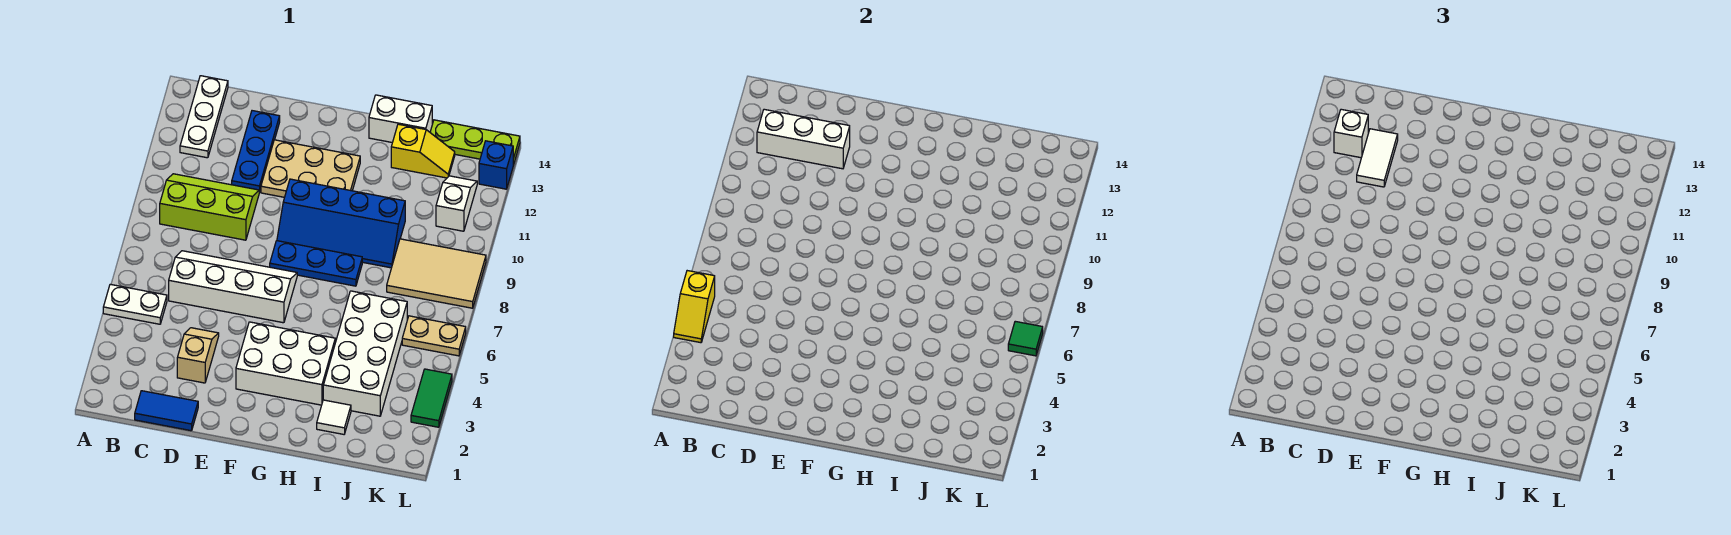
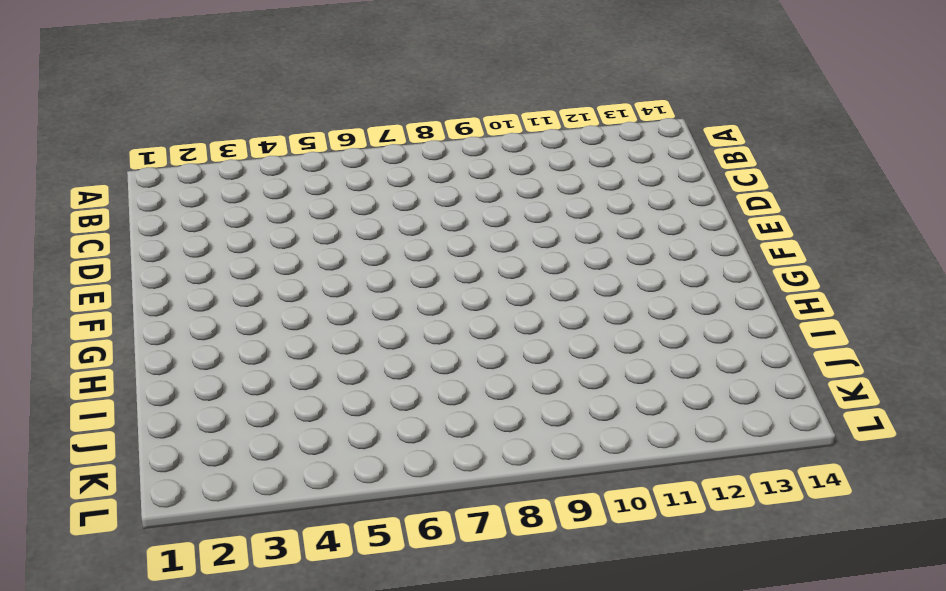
none -> white plate A5:B5 level 1
none -> lime slope B9:D10 level 1 top 9
none -> white plate B12:B14 level 1

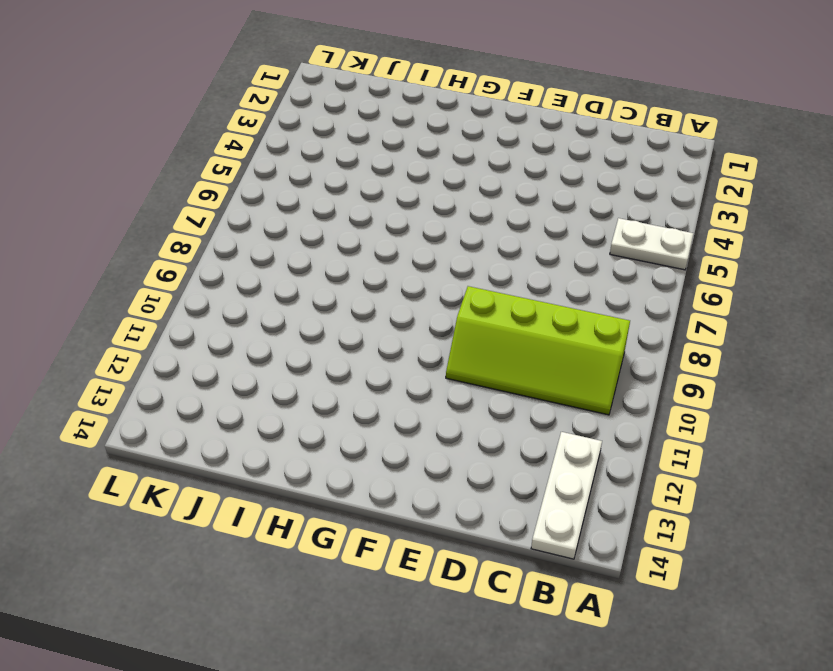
lime slope B9:E10 level 1 top 9 -> lime slope B9:D10 level 1 top 9
none -> blue tile C1:D1 level 1
none -> white slope C6:F7 level 1 top 6
none -> tan slope D3:D4 level 1 top 3

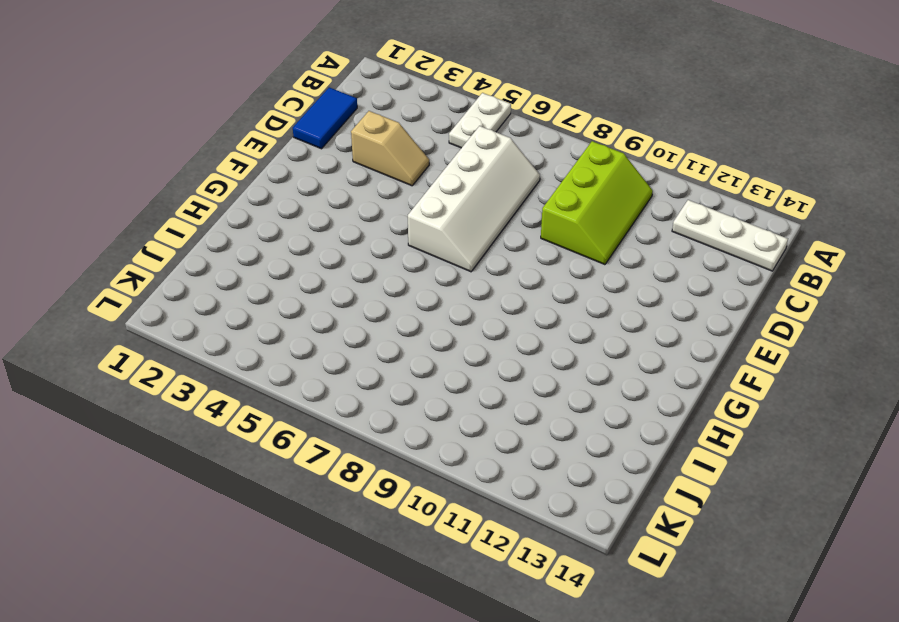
none -> blue plate D11:D13 level 1
none -> tan plate E11:G12 level 1
none -> white brick F3:H4 level 1

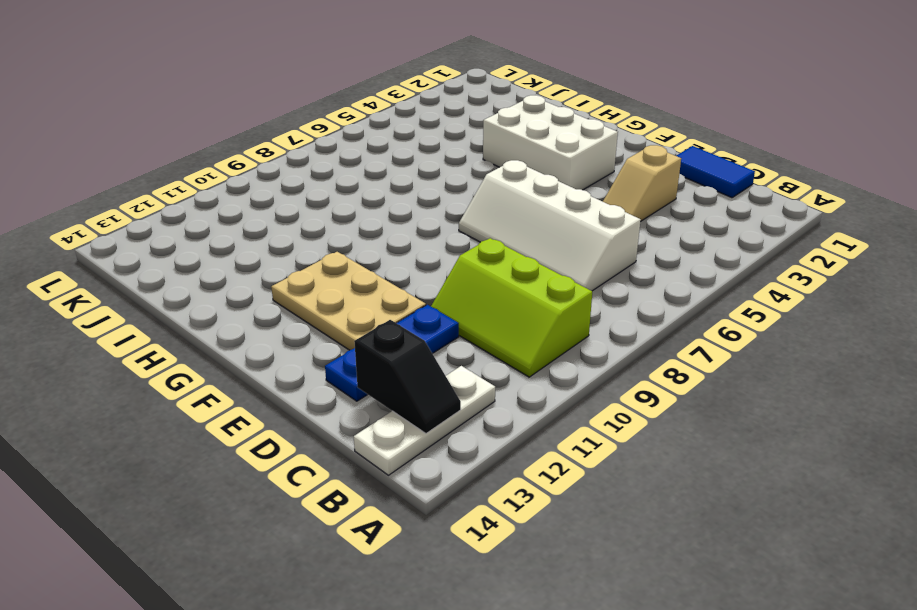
black slope B13:C13 level 2 top C -> none
none -> white plate A5:B5 level 1
none -> blue plate F8:H8 level 1
none -> blue slope F9:I10 level 1 top 10

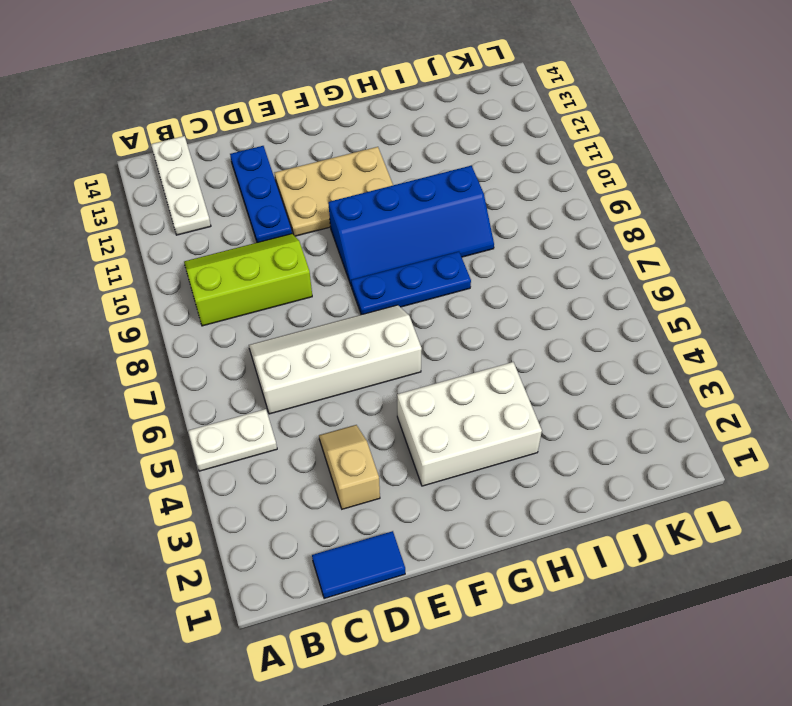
none -> white brick H14:I14 level 1
none -> white tile I2 level 1
none -> white brick I3:J6 level 1

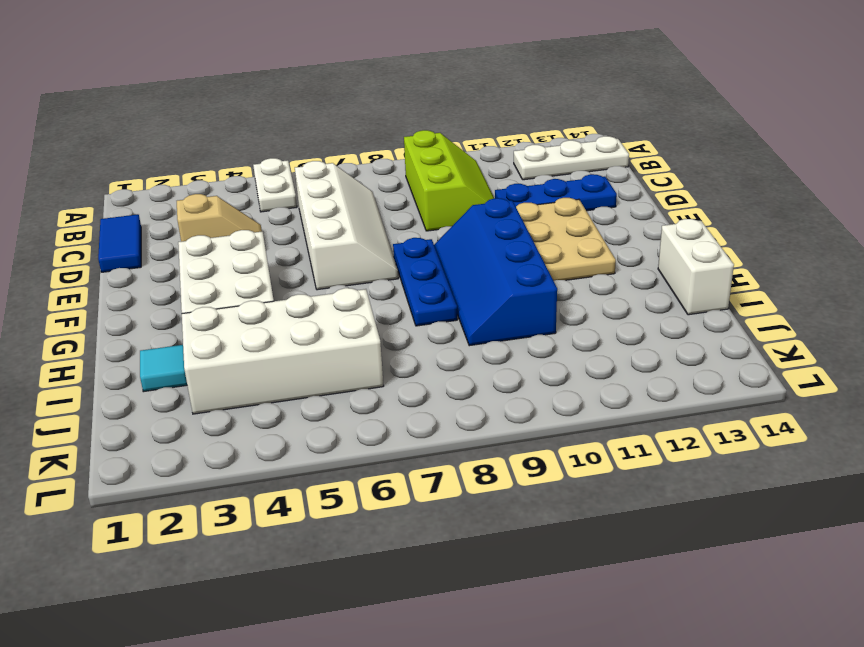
cyan tile I2 level 1 -> white tile I2 level 1
none -> yellow slope I13:J13 level 1 top I
none -> tan tile J8:L9 level 1
none -> lime plate J14:L14 level 1

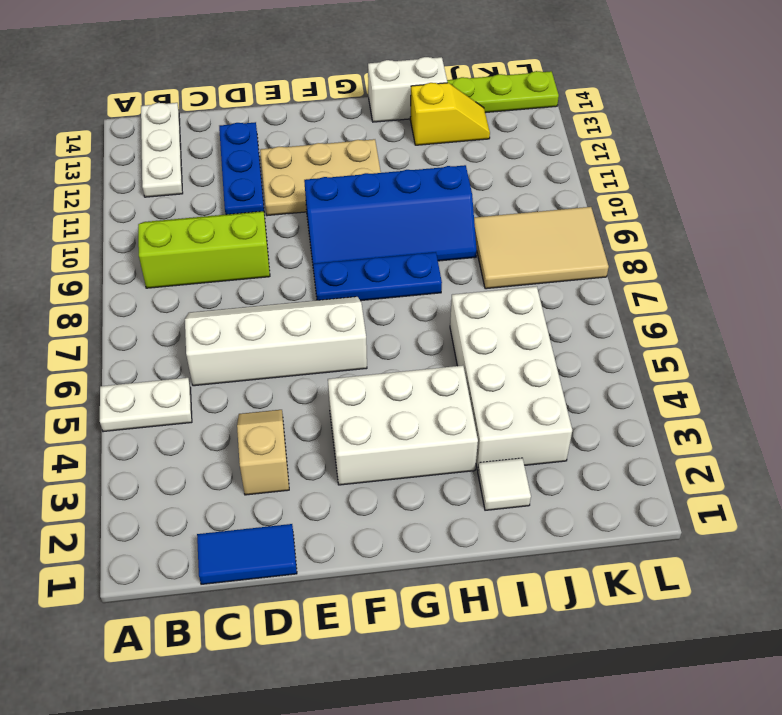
none -> tan plate K6:L6 level 1
none -> white slope K11:K12 level 1 top 11
none -> green tile L3:L4 level 1

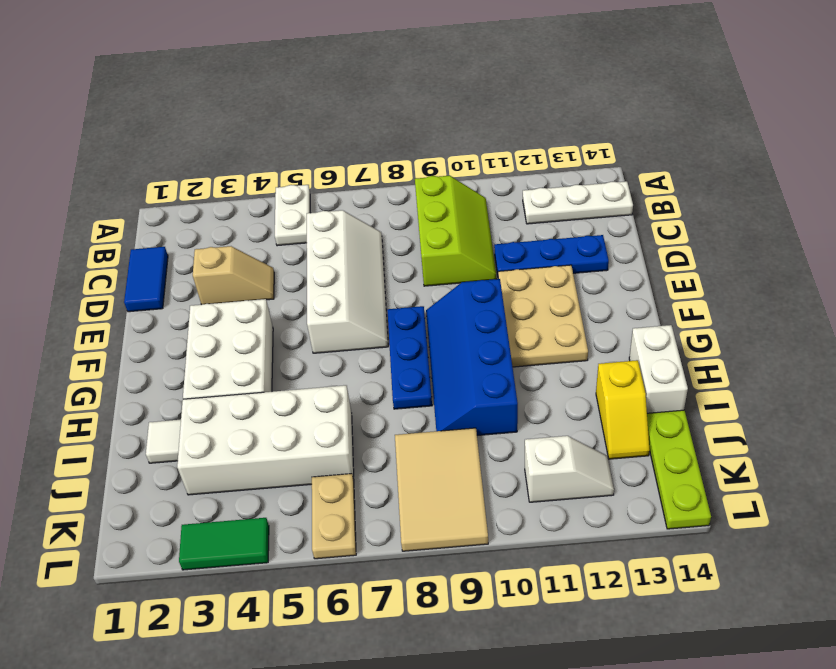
none -> blue brick L13 level 1
none -> yellow slope A4:A5 level 2 top 5
none -> white brick B12:D12 level 2

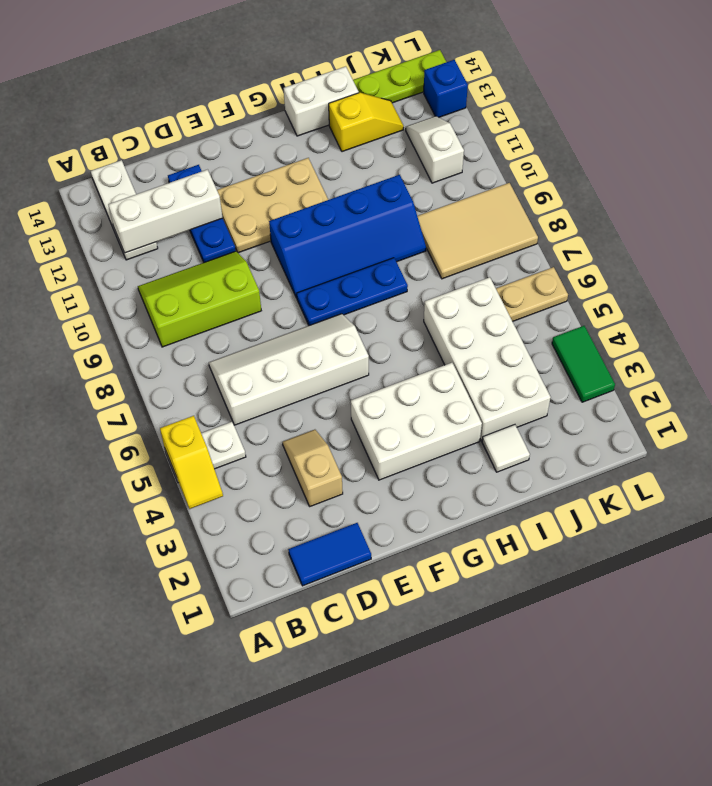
none -> green tile L6 level 2
none -> white brick B12 level 3
none -> white tile C11:C12 level 3

